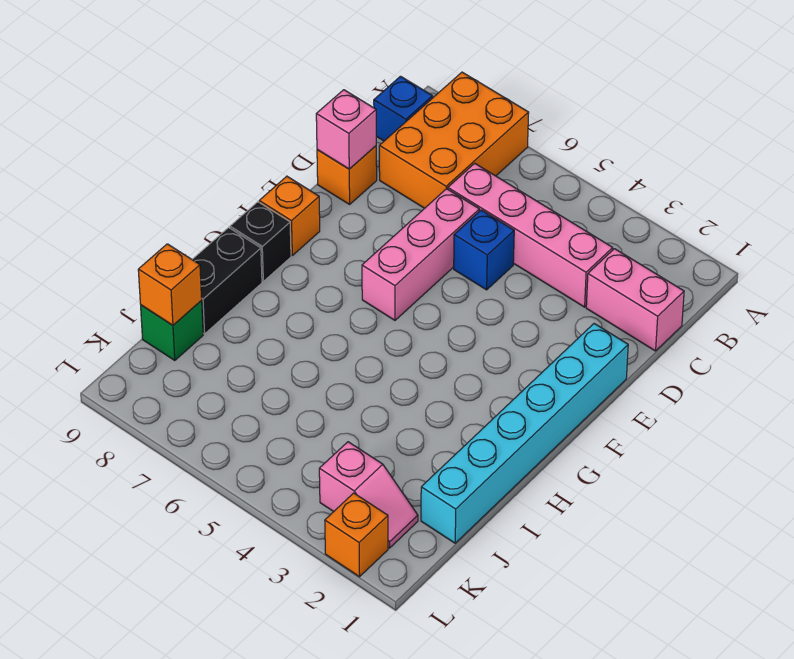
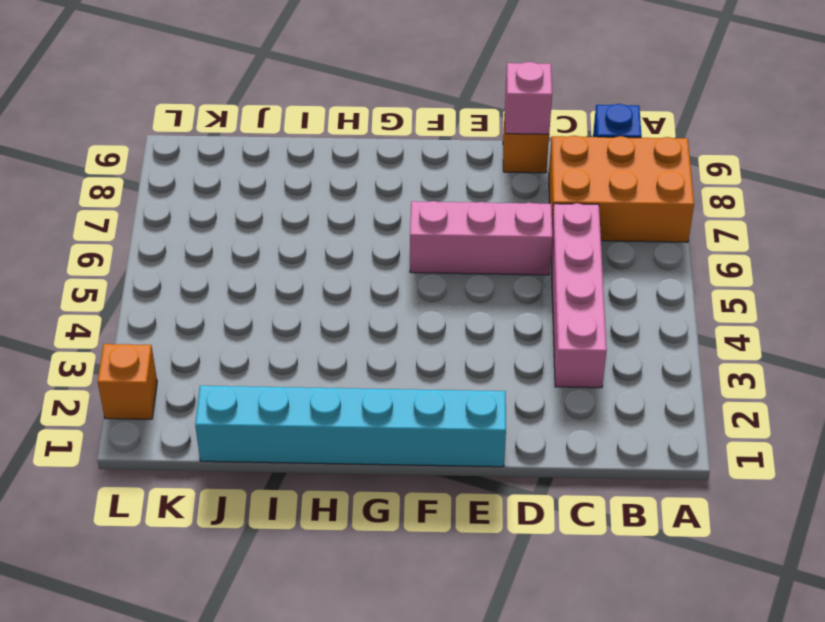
none -> pink brick C1:C2 level 1
none -> blue brick D5 level 1
none -> orange brick F9 level 1

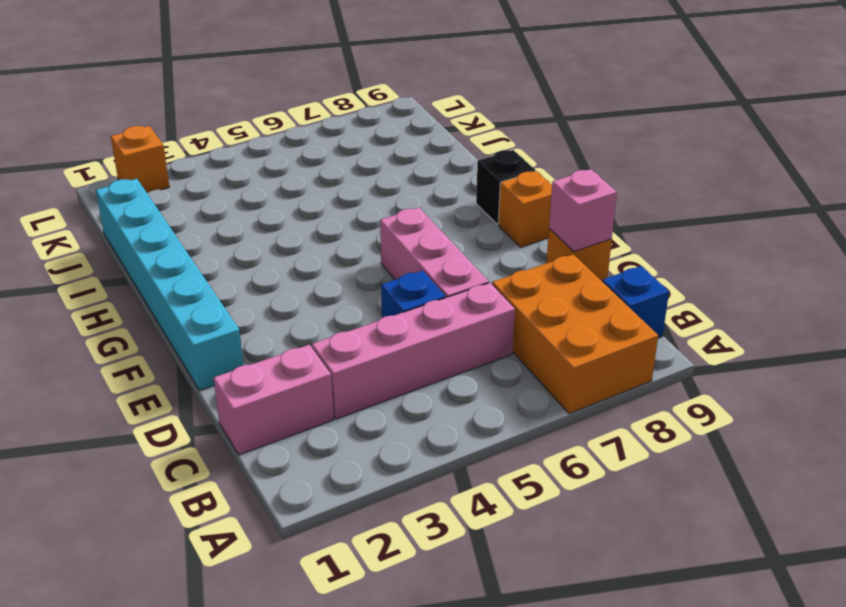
none -> black brick H9:I9 level 1
none -> green brick J9 level 1
none -> pink slope K2:K3 level 1 top 3

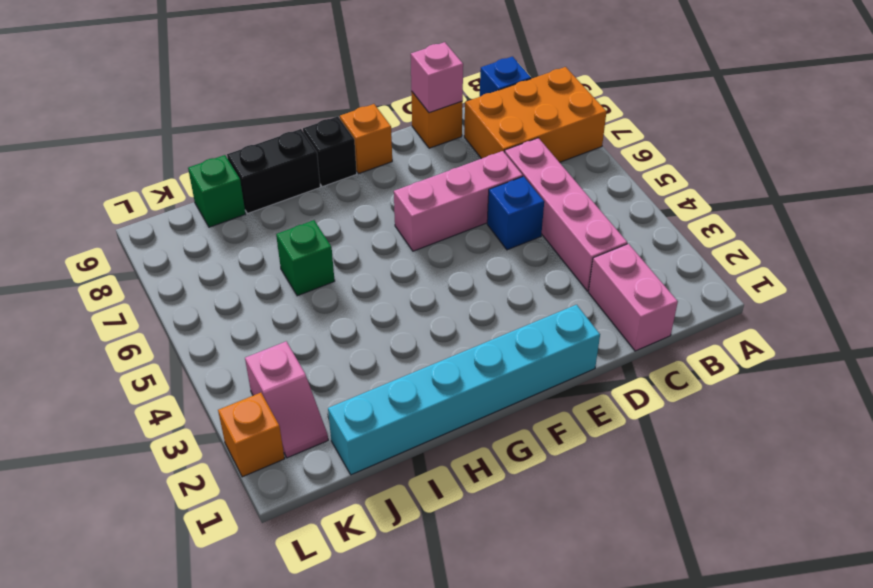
green brick I6 level 1 -> none
none -> orange brick J9 level 2

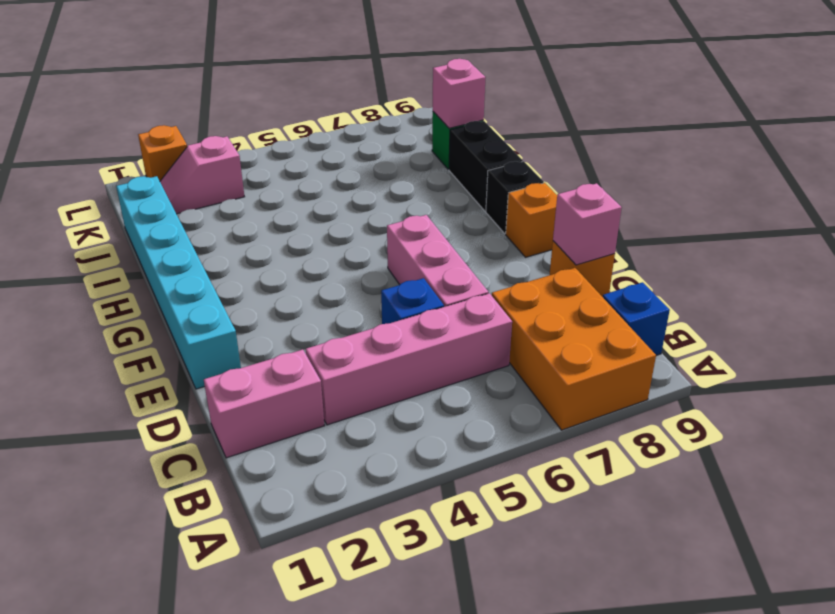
pink brick J9 level 2 -> orange brick J9 level 2

